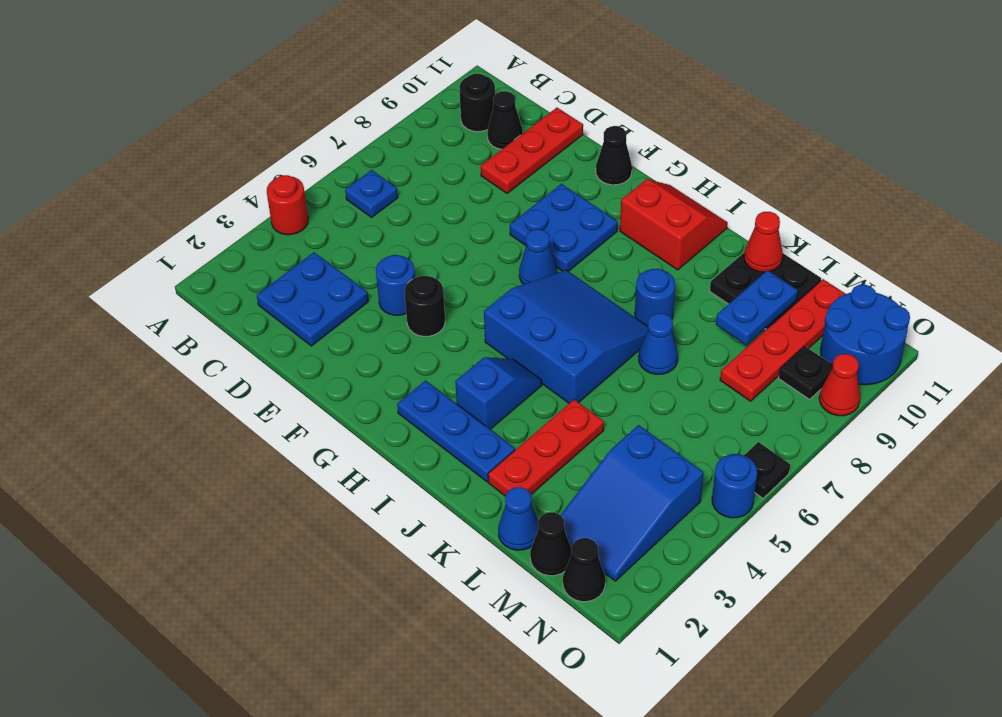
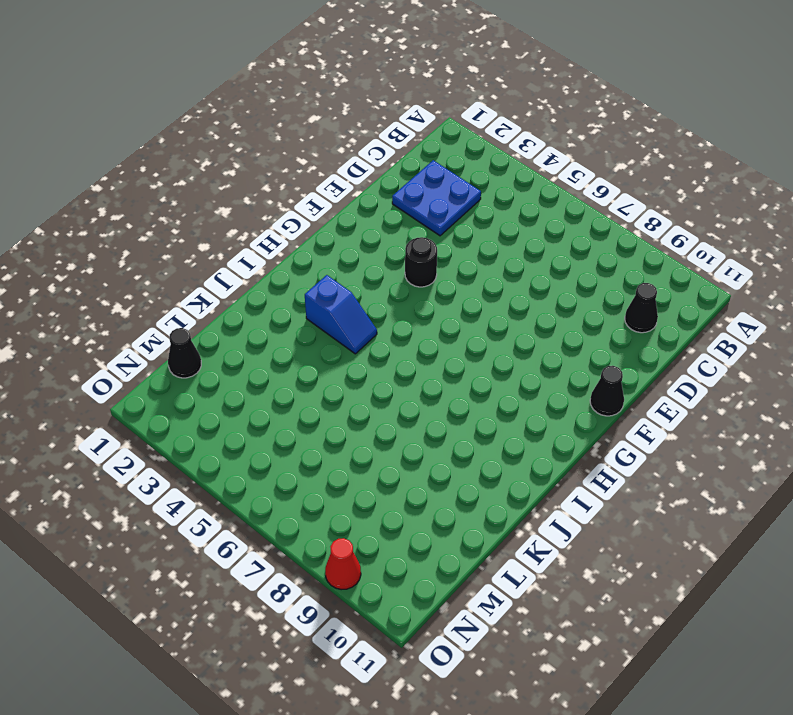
none -> red round brick A4 level 1
none -> blue plate B6 level 1
none -> black round brick B10 level 1
none -> red plate D9:D11 level 1

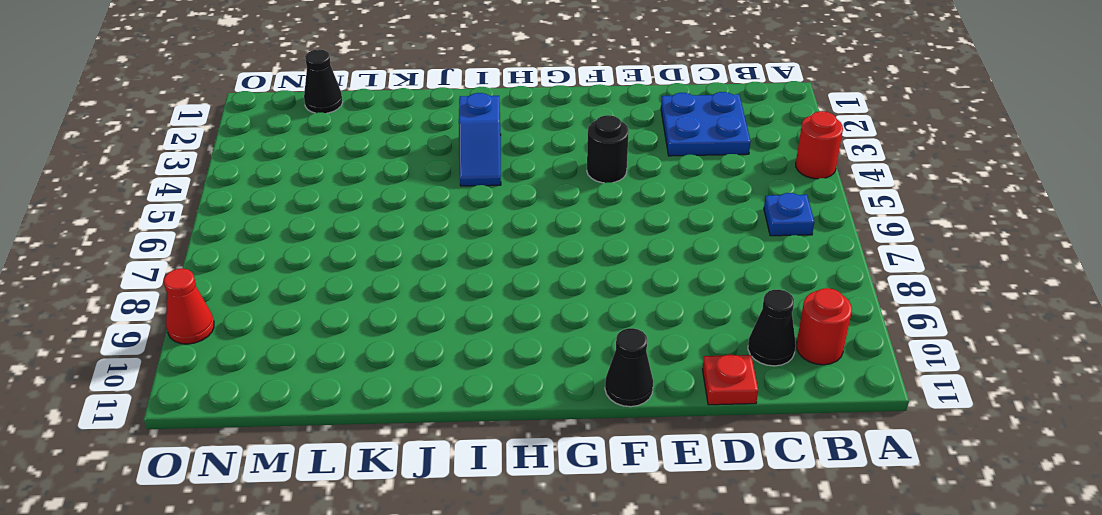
red round brick B10 level 1 -> black round brick B10 level 1
red plate D11 level 1 -> red plate D9:D11 level 1
none -> blue round brick E4 level 1
none -> blue plate F8:G9 level 1
none -> blue cone G7 level 1
none -> blue plate H2:J2 level 1

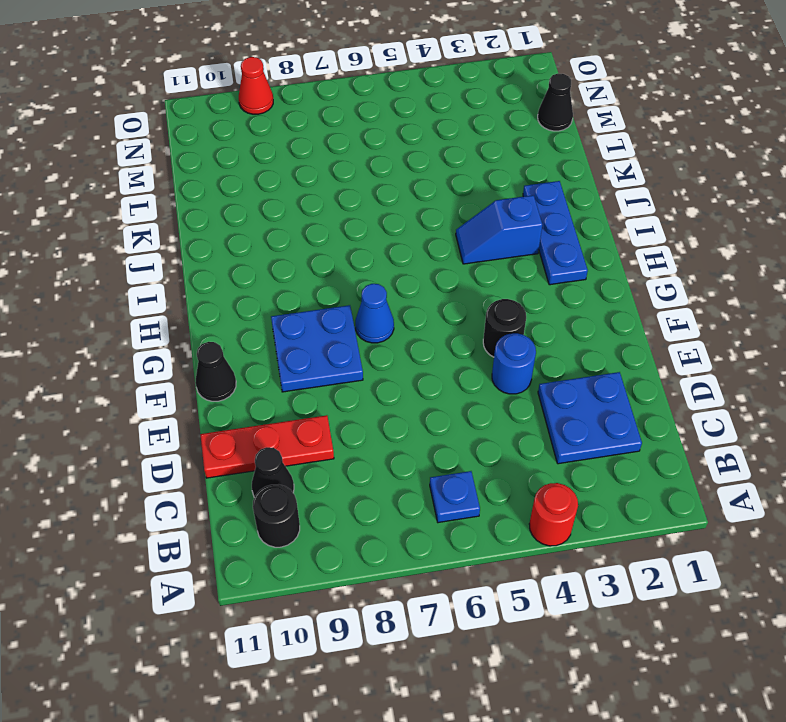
none -> blue slope H5:J7 level 1 top 5
none -> red slope H10:I11 level 1 top 10
none -> blue round brick J8 level 1
none -> red plate K2:K4 level 1

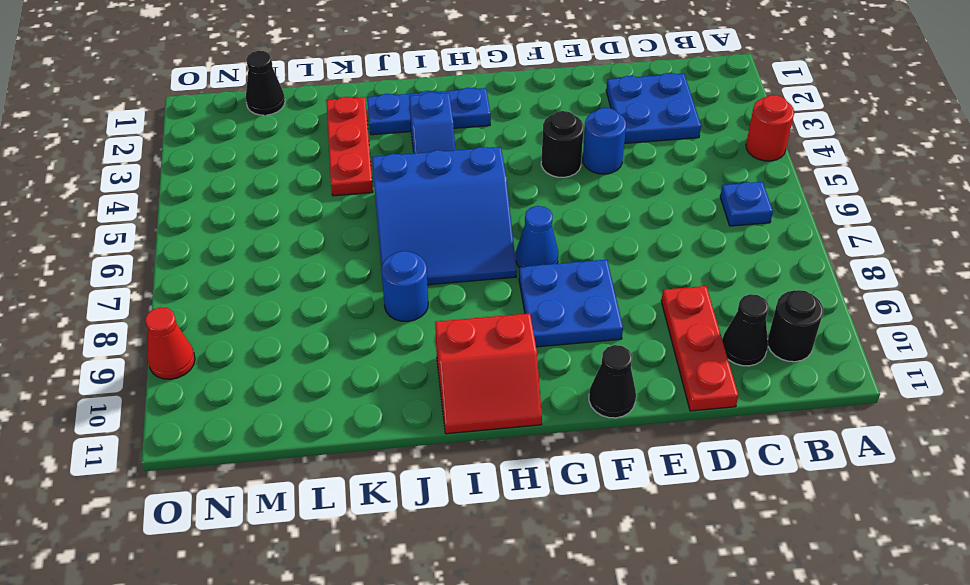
none -> blue cone K7 level 1
none -> black plate K10:L11 level 1
none -> blue cone L1 level 1
none -> blue slope M2:N4 level 1 top 4

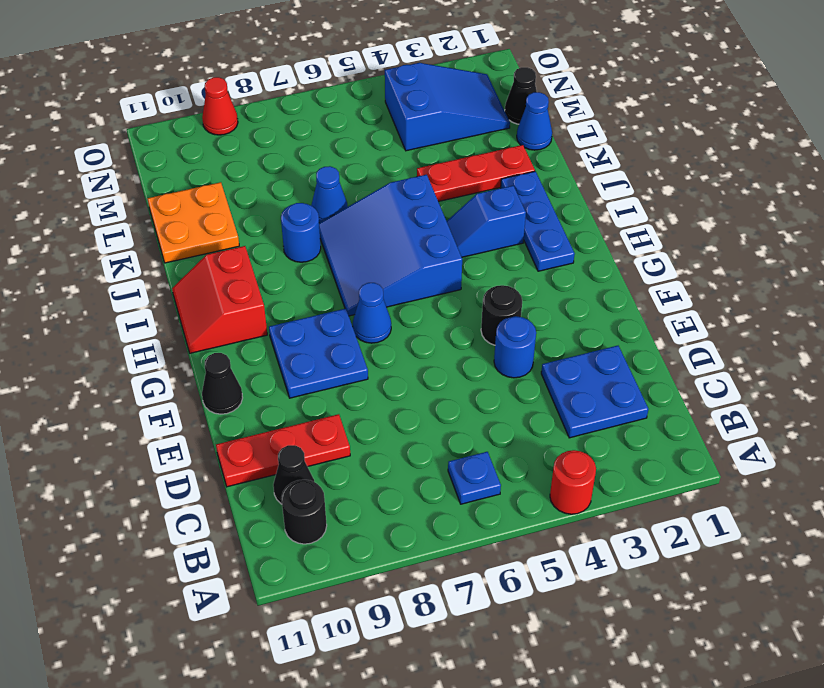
orange plate K10:L11 level 1 -> black plate K10:L11 level 1
none -> red plate M8:M11 level 1
none -> black cone N1 level 1
none -> black plate N9 level 1
none -> blue round brick N10:O11 level 1

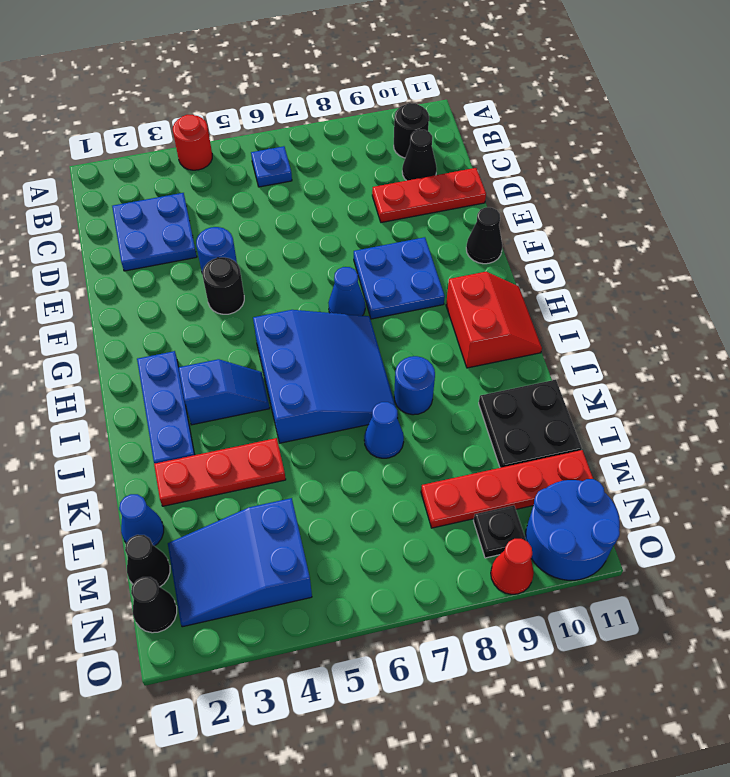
none -> blue round brick O5 level 1
none -> black plate O6 level 1
none -> red cone K11 level 2
none -> blue plate L9:L10 level 2

